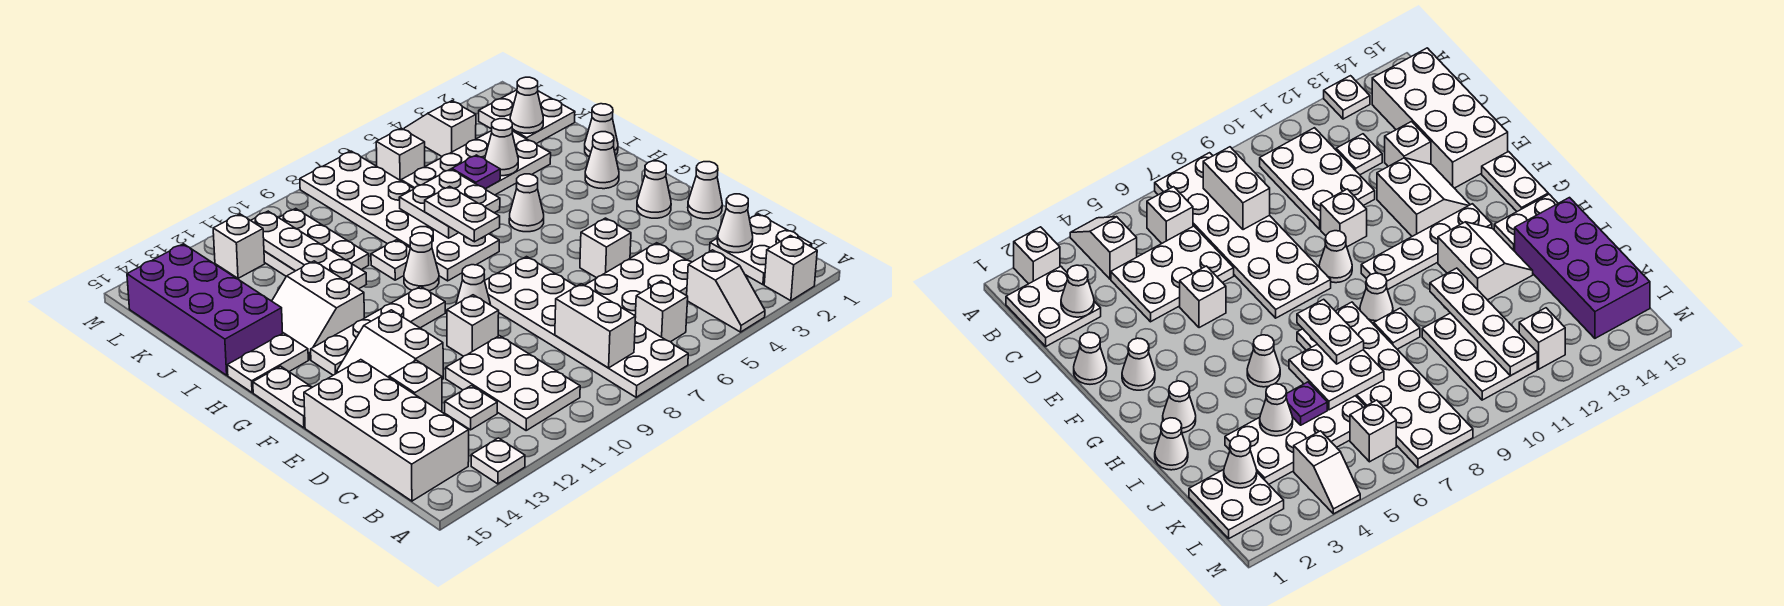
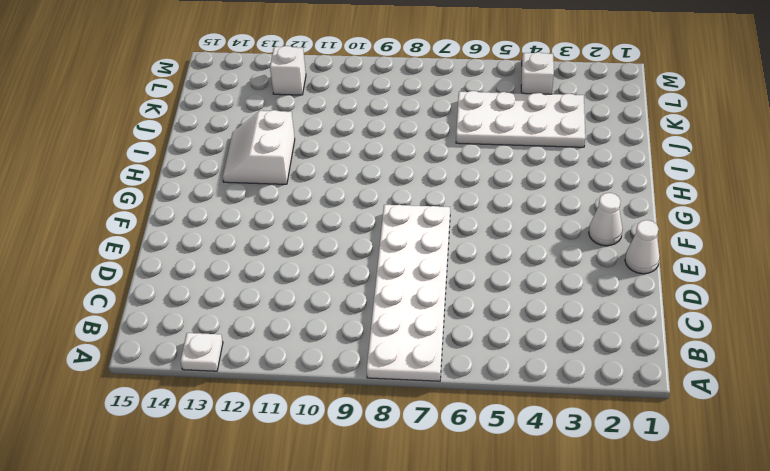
none -> white brick A2 level 1
none -> white slope A4:B4 level 1 top B
none -> white plate B1:C2 level 1
none -> white brick B6 level 1

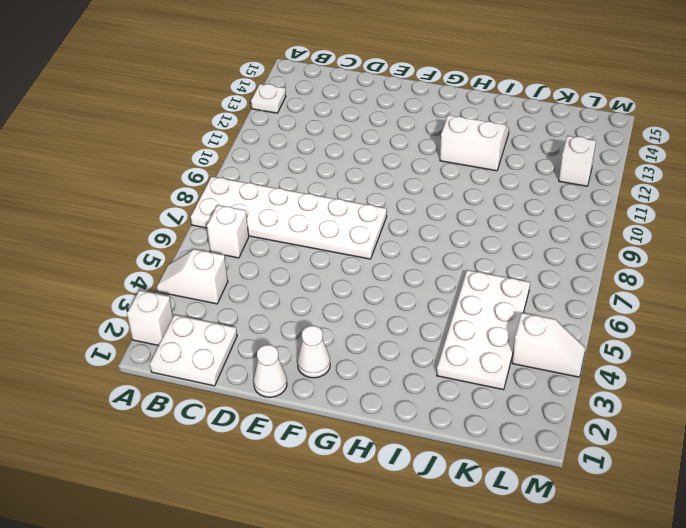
none -> white plate B10:D11 level 1
none -> white brick B14:E15 level 1
none -> white plate C4:D6 level 1
none -> white plate C12 level 1

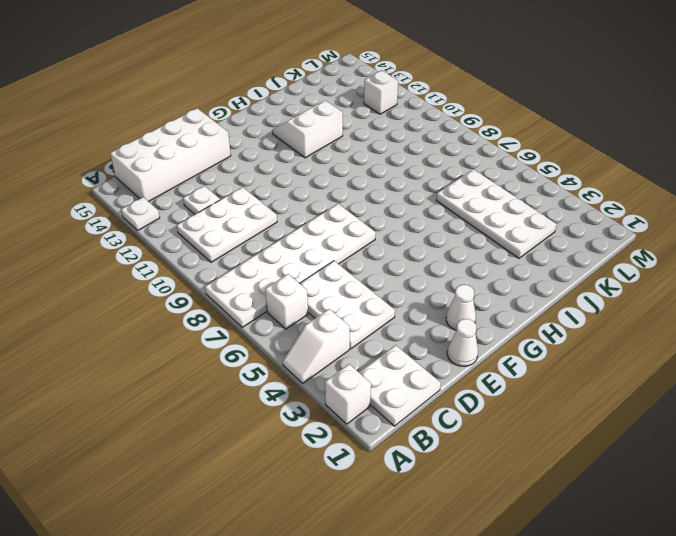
none -> white brick D13 level 1
none -> white brick E5 level 1
none -> white brick E10 level 1
none -> white slope E12:F13 level 1 top 12

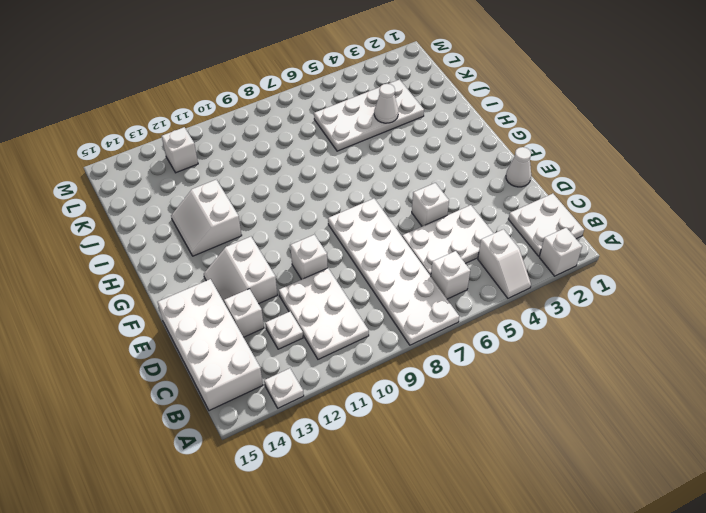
none -> white cone F2 level 1
none -> white cone F9 level 1
none -> white plate F15:G15 level 1
none -> white plate G10:G13 level 1

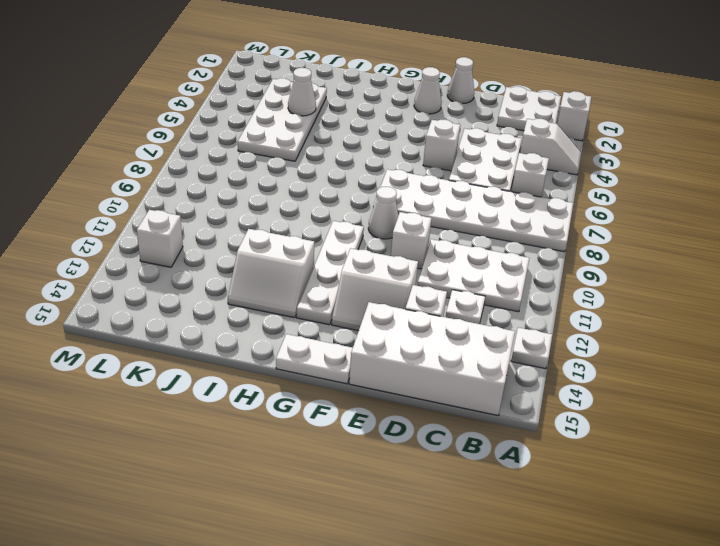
none -> white cone H2 level 1
none -> white cone H5 level 1
none -> white plate H7:M8 level 1
none -> white cone H9 level 1

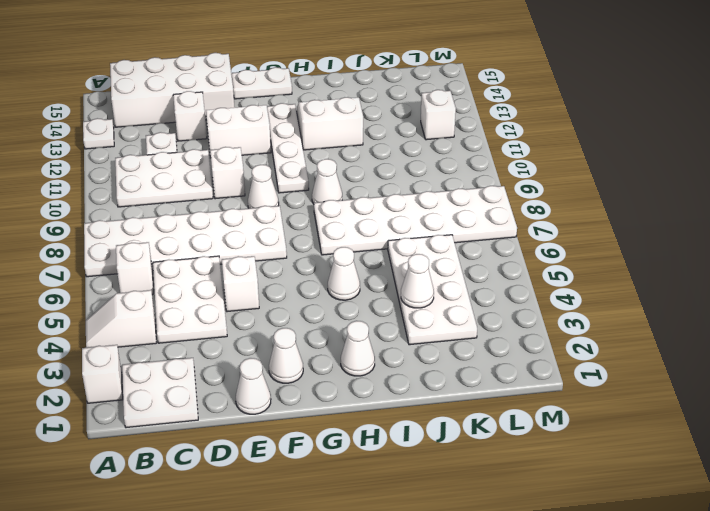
none -> white plate H14:H15 level 1
none -> white cone I1 level 1
none -> white plate I9 level 1
none -> purple brick I14:L15 level 1

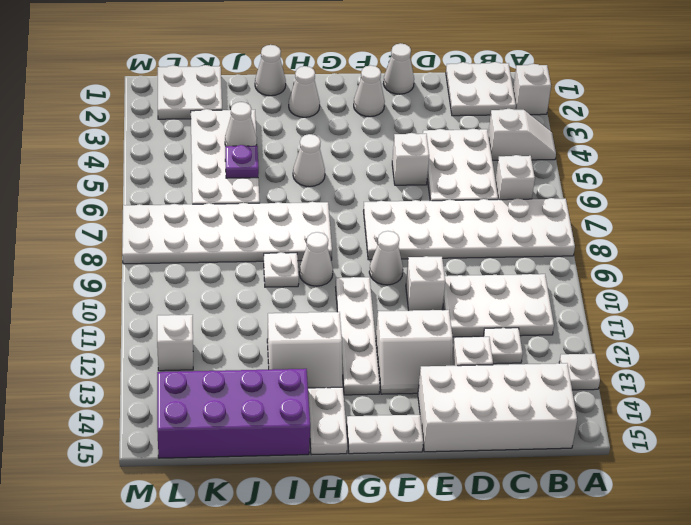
none -> white plate J10:L11 level 1
none -> white slope L4:M4 level 1 top L
none -> white brick L6 level 1
none -> white brick B8:C8 level 2

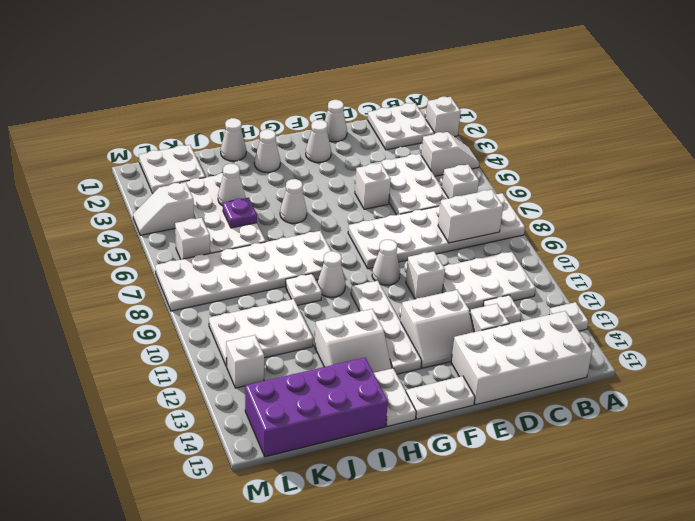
none -> white cone C2 level 2
none -> white plate I6:J7 level 2
none -> white plate I11:L11 level 2
none -> white cone K2 level 2

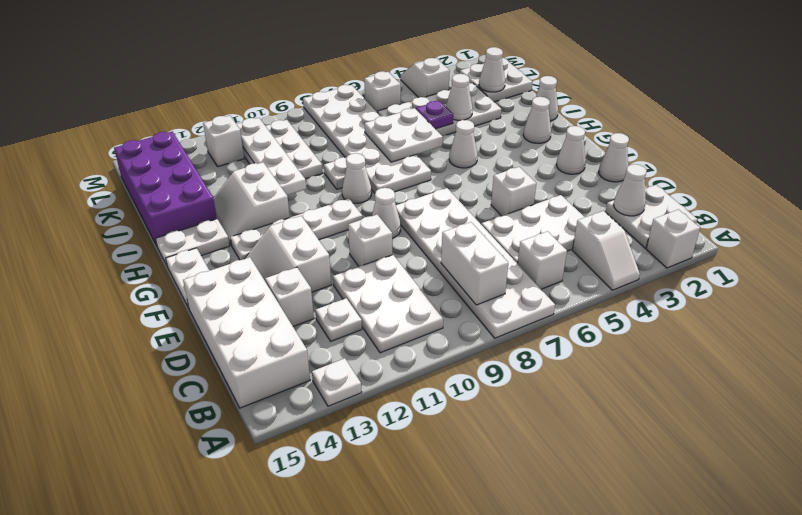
none -> white plate H7:I7 level 3

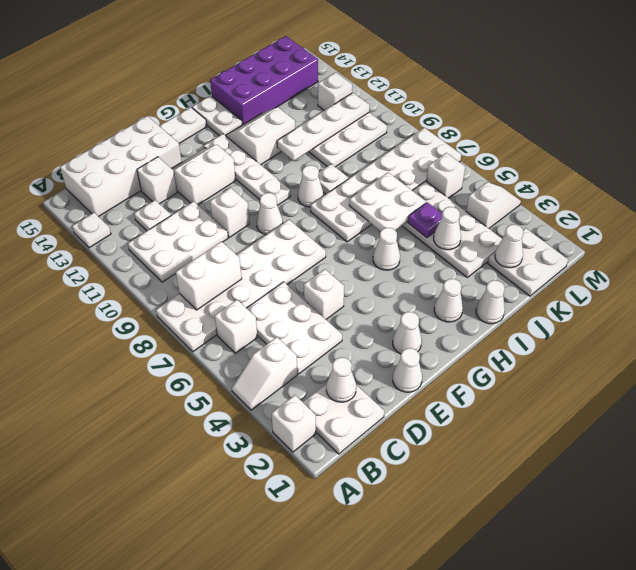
none -> white plate H7:I7 level 3

